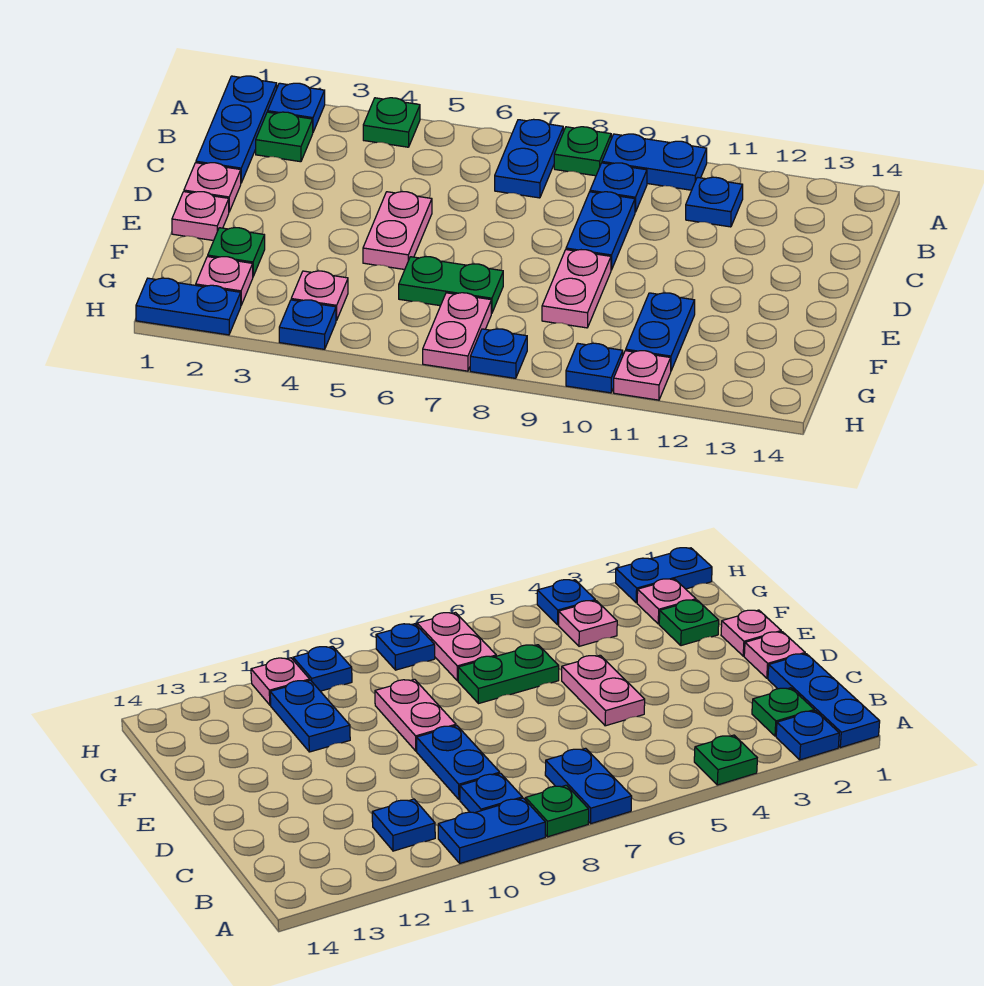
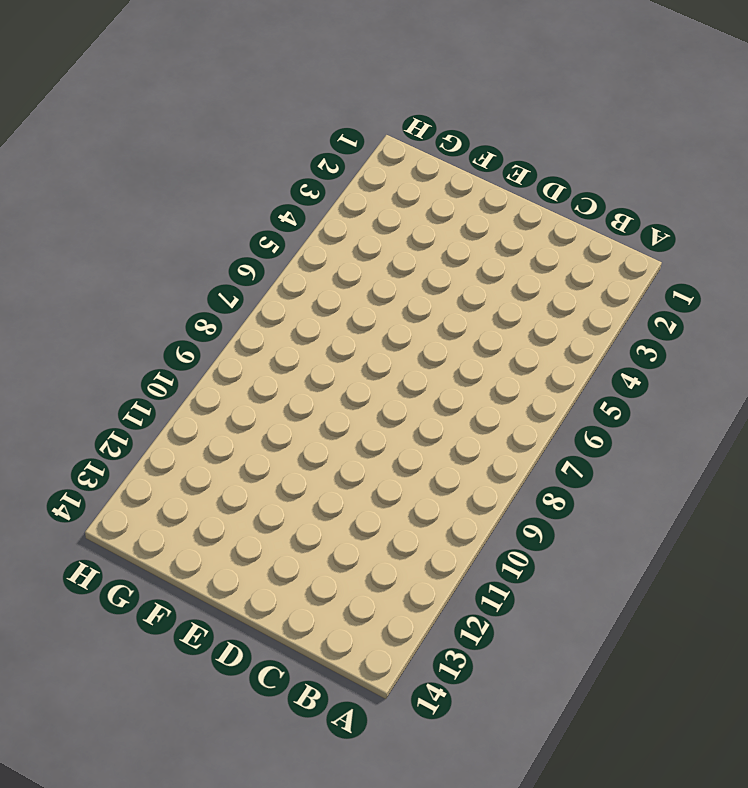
none -> blue plate A1:C1 level 1
none -> blue plate A2 level 1
none -> green plate A4 level 1

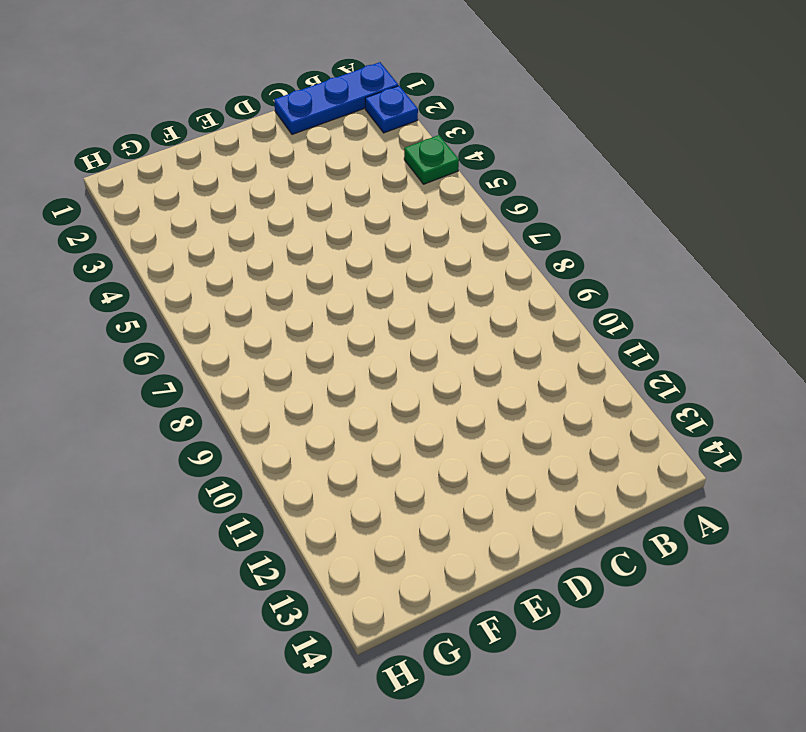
none -> blue plate A7:B7 level 1
none -> green plate A8 level 1
none -> blue plate A9:A10 level 1

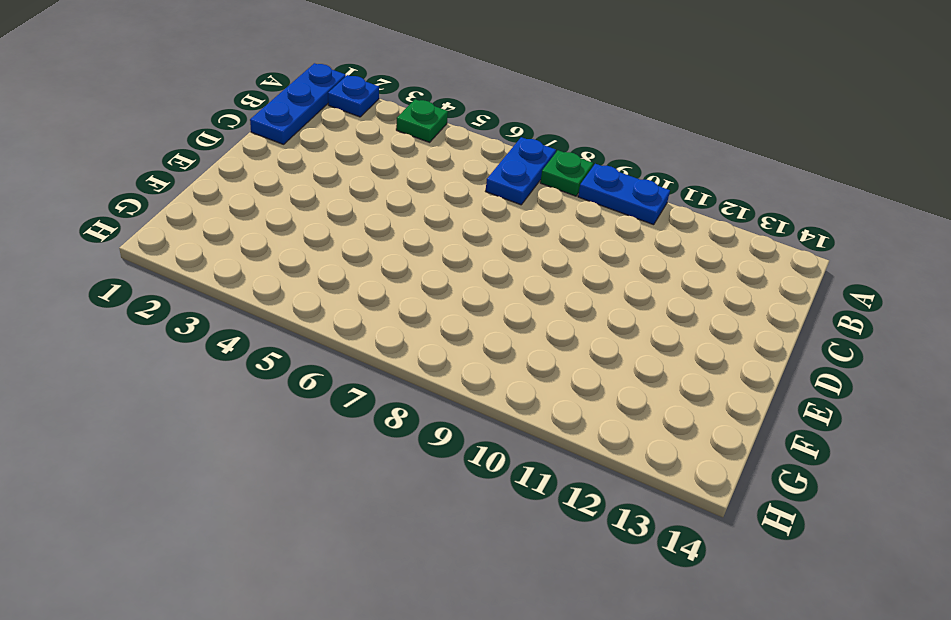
none -> green plate B2 level 1
none -> blue plate B9 level 1
none -> blue plate B11 level 1

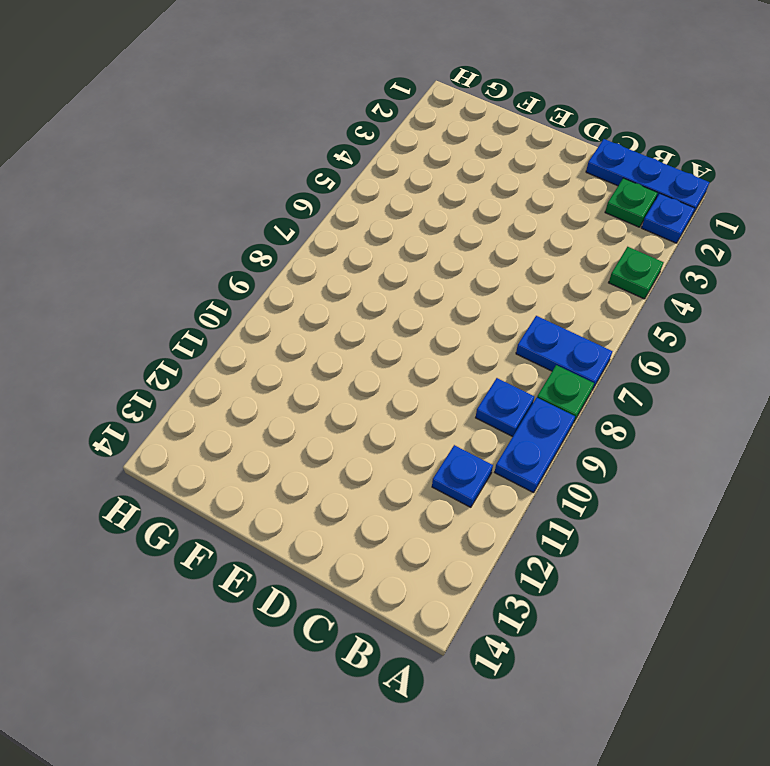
none -> blue plate C9:D9 level 1
none -> pink plate D1 level 1
none -> pink plate D5:E5 level 1

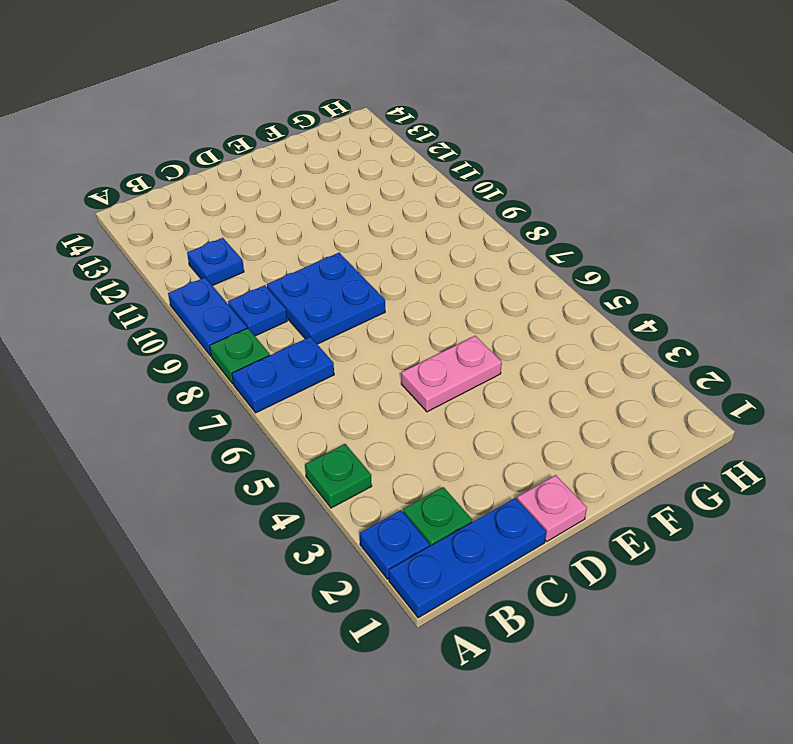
blue plate C8:D9 level 1 -> blue plate C9:D9 level 1
none -> pink plate E1 level 1
none -> pink plate E9:F9 level 1
none -> green plate F2 level 1

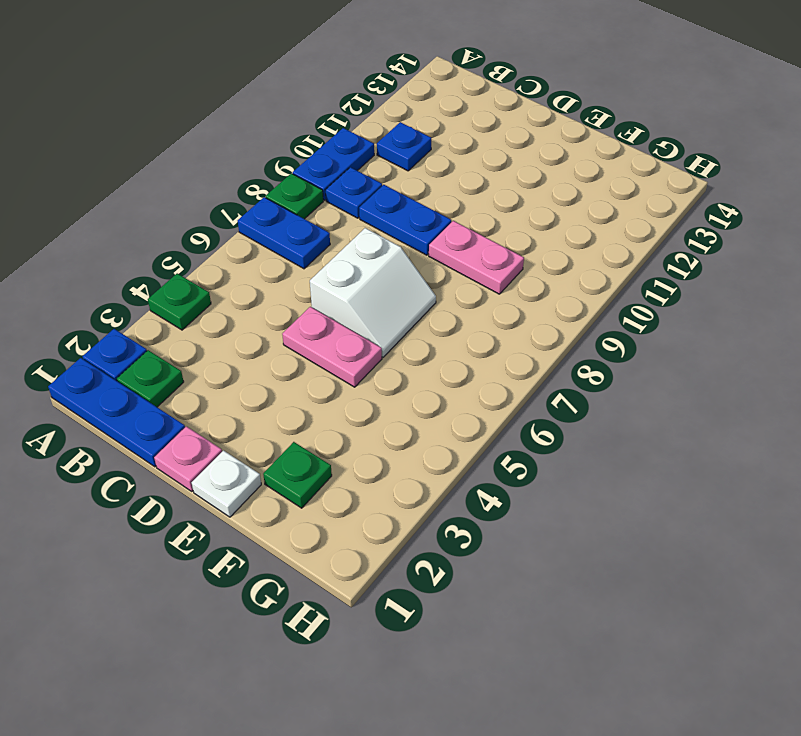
white slope D6:E7 level 1 top D -> none
white plate E1 level 1 -> pink plate E1 level 1
none -> green plate F6:F7 level 1
none -> blue plate F11:G11 level 1
none -> pink plate G2 level 1

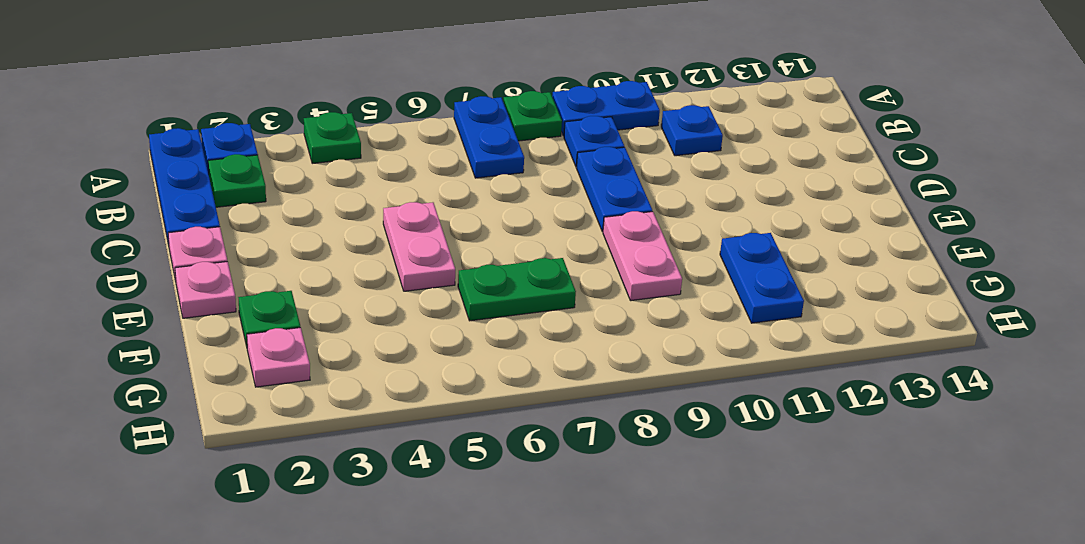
none -> pink plate G4 level 1
none -> pink plate G7:H7 level 1
none -> blue plate H1:H2 level 1

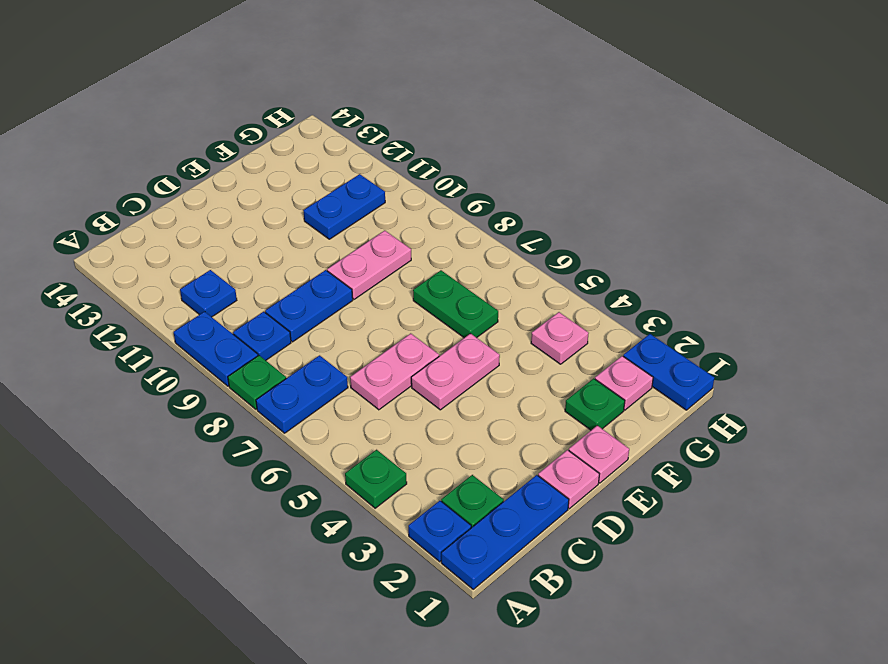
pink plate C6:D6 level 1 -> pink plate G7:H7 level 1
none -> blue plate H4 level 1
none -> blue plate H8 level 1
none -> blue plate H10 level 1

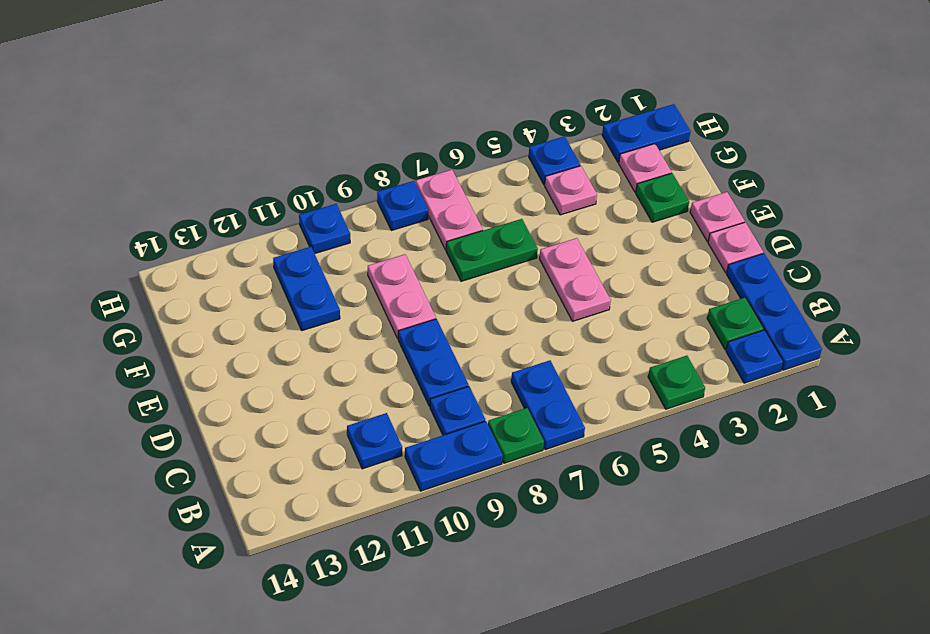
none -> pink plate H11 level 1

